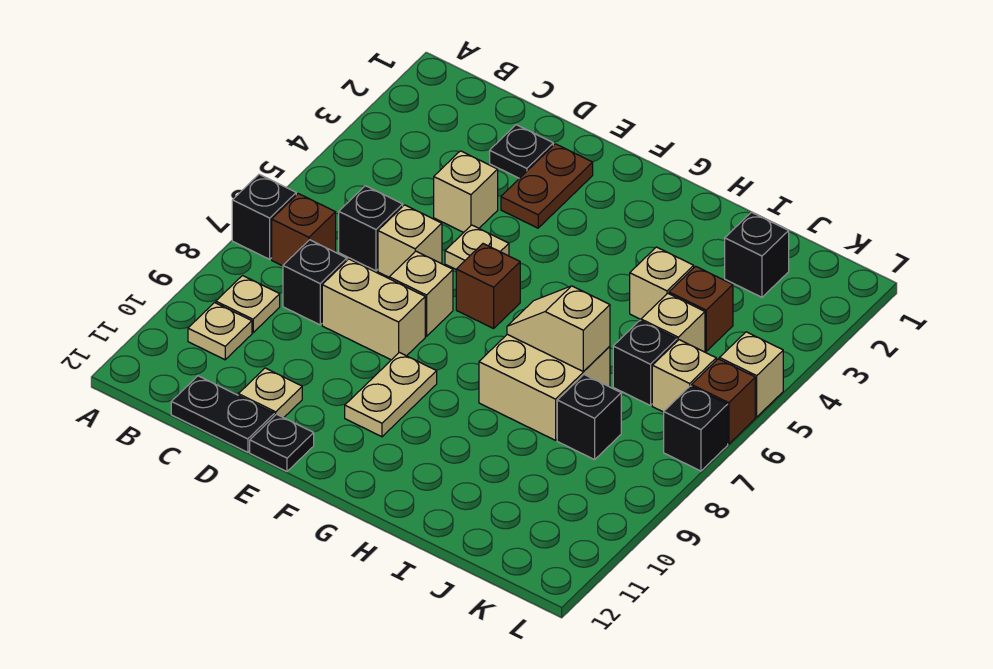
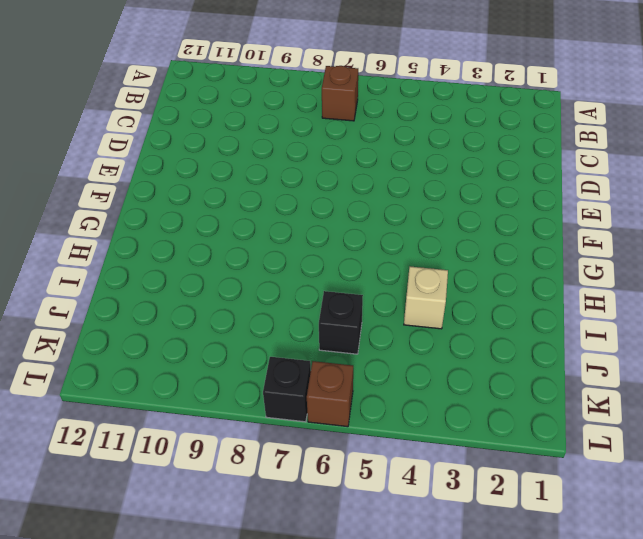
none -> black brick A7 level 1
none -> tan plate B9 level 1
none -> tan plate B10 level 1
none -> black brick C6 level 1

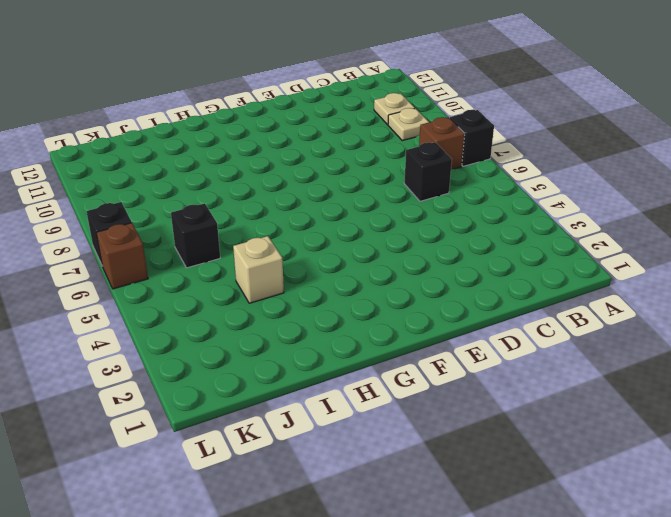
none -> black brick C8 level 1
none -> black plate C12:D12 level 1
none -> black plate D2 level 1
none -> tan brick D4 level 1

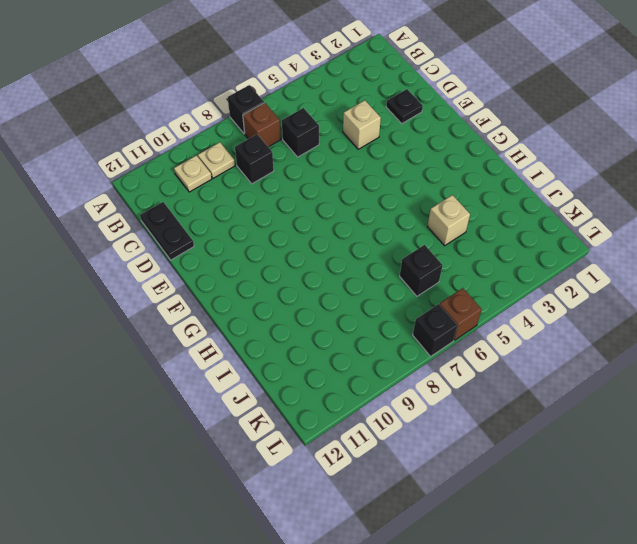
none -> tan brick D6 level 1
none -> tan brick D8:E8 level 1
none -> tan plate D11 level 1
none -> brown plate E2:E3 level 1

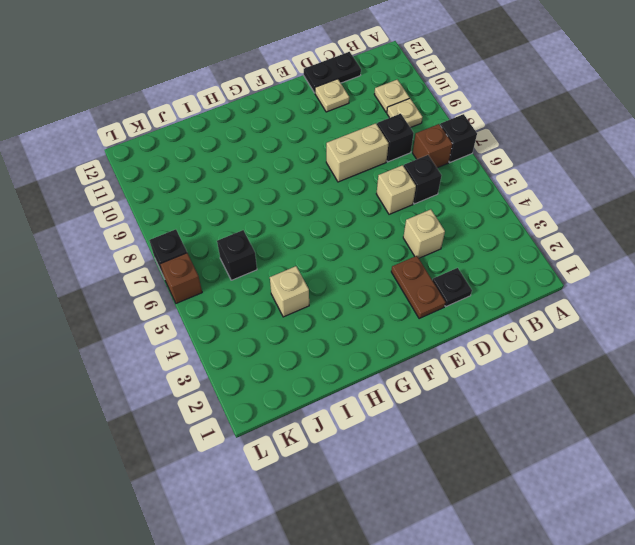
none -> tan plate E5 level 1
none -> tan brick E7 level 1
none -> black plate E12 level 1
none -> brown brick F6 level 1

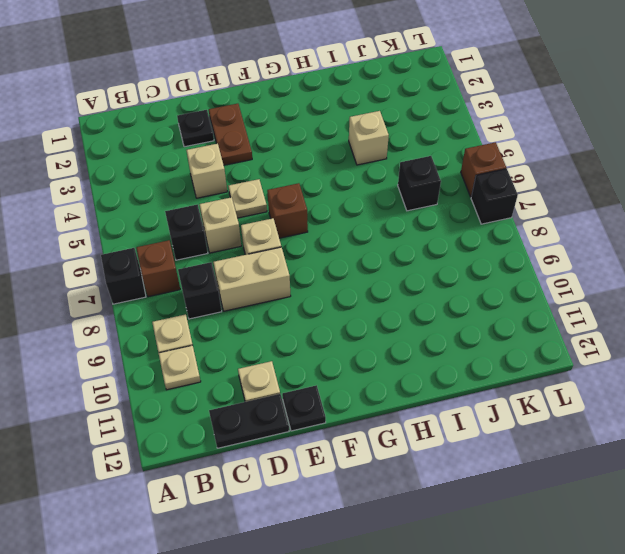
none -> tan plate F9:F10 level 1
none -> tan brick H7:I8 level 1
none -> black brick J2 level 1
none -> brown brick J4 level 1

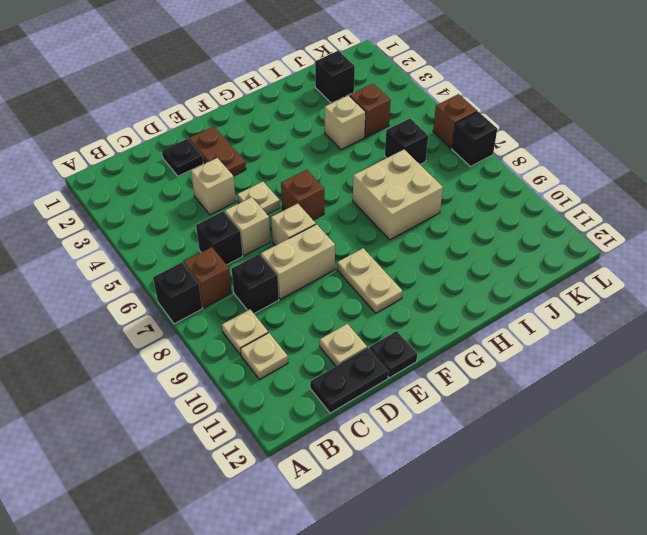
none -> tan brick J5 level 1
none -> black brick J8 level 1
none -> tan brick K6 level 1
none -> tan brick L5 level 1

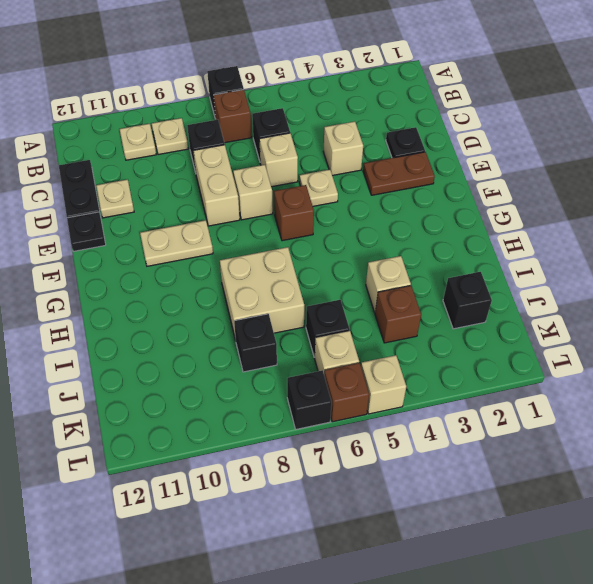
none -> tan brick J5 level 1
none -> tan slope H7:I7 level 2 top I

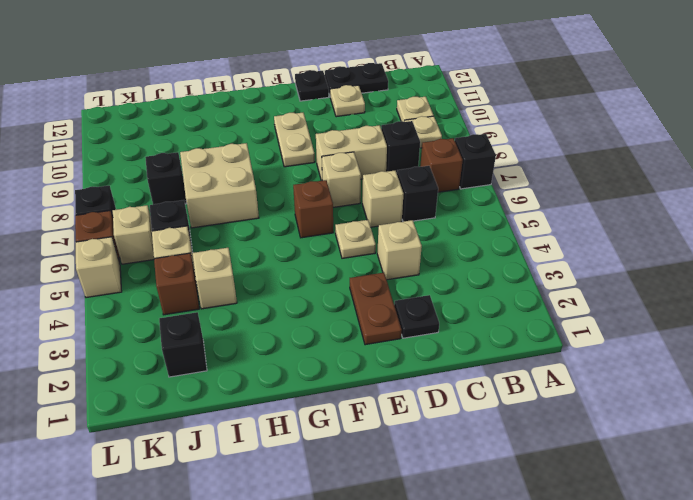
none -> tan slope H7:I7 level 2 top I

